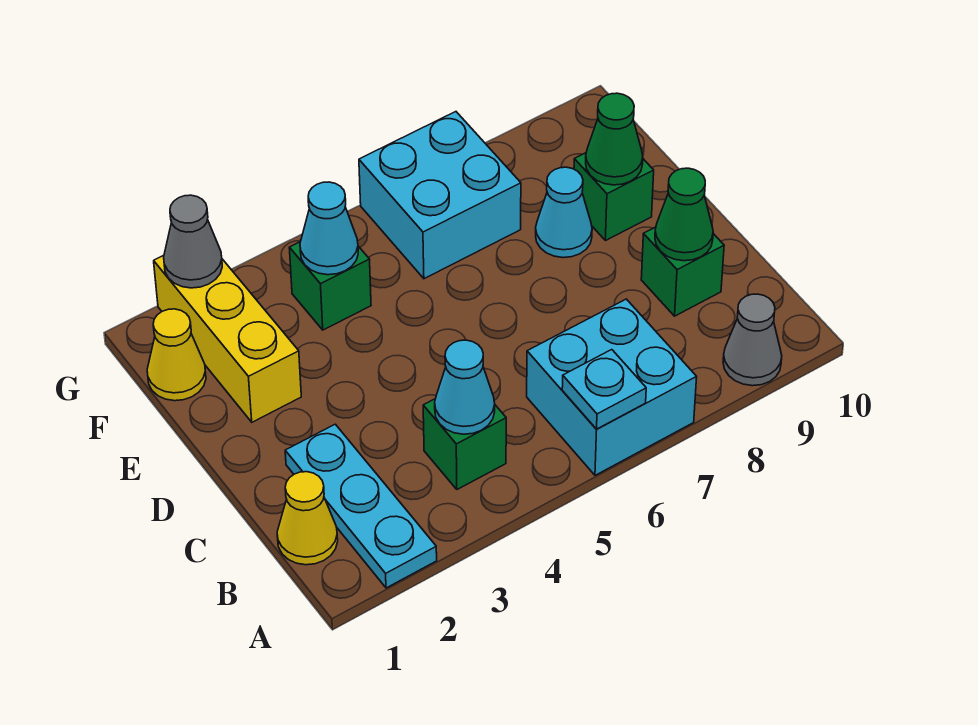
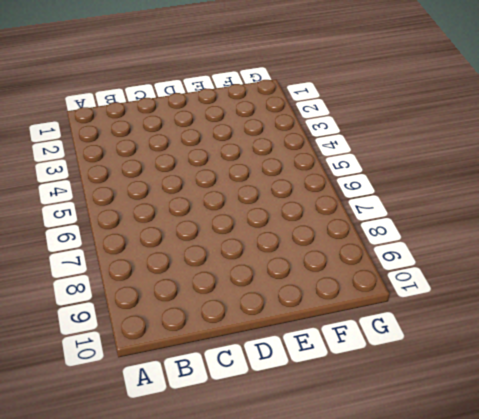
none -> cyan plate A2:C2 level 1
none -> cyan brick A6:B7 level 1
none -> grey cone A9 level 1

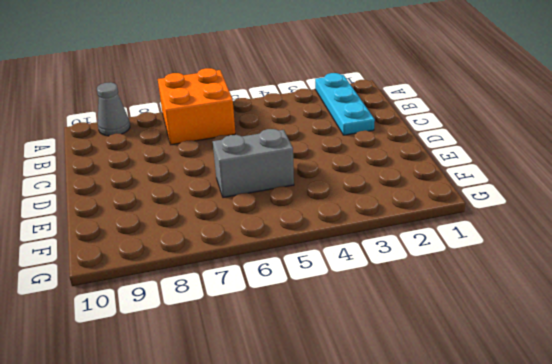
orange brick A6:B7 level 1 -> cyan brick A6:B7 level 1
grey brick E5:E6 level 1 -> none
none -> yellow cone B1 level 1
none -> green brick B4 level 1
none -> green brick C9 level 1

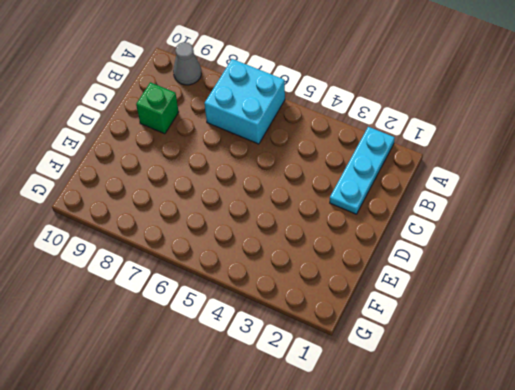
none -> yellow cone B1 level 1
none -> green brick B4 level 1
none -> yellow brick E2:G2 level 1

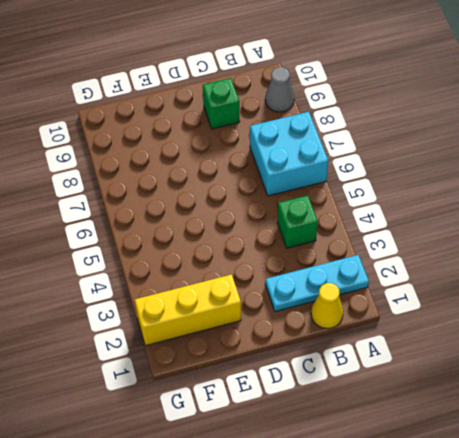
none -> cyan cone E8 level 1
none -> green brick E9 level 1
none -> yellow cone F1 level 1

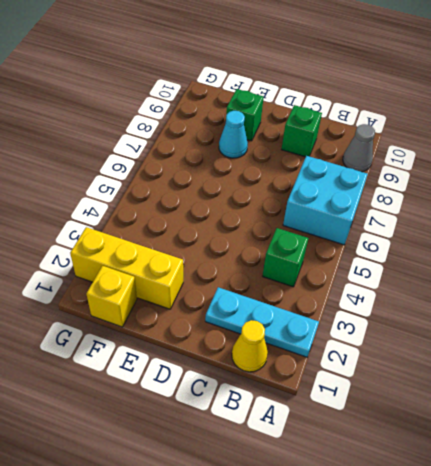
yellow brick F1 level 1 -> yellow cone F1 level 1
none -> green brick F4 level 1
none -> cyan brick F6:G7 level 1
none -> cyan plate A6 level 2

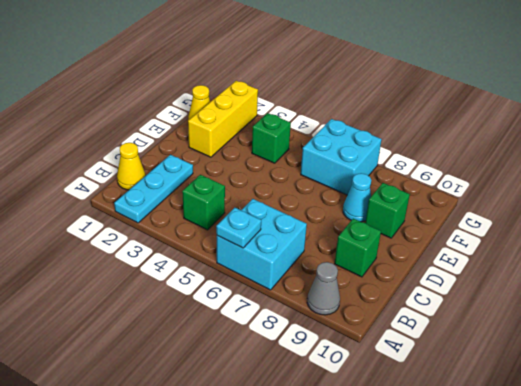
none -> cyan cone B4 level 2
none -> green cone C9 level 2
none -> green cone E9 level 2

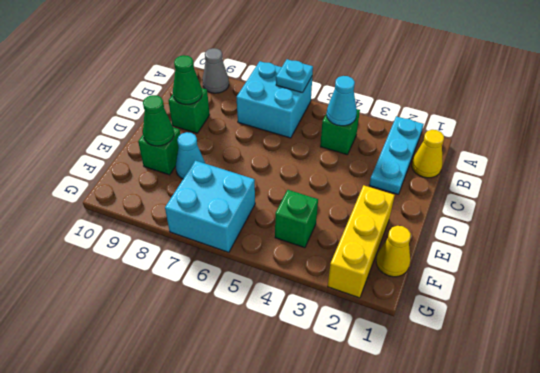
none -> cyan cone F4 level 2
none -> grey cone G2 level 2

